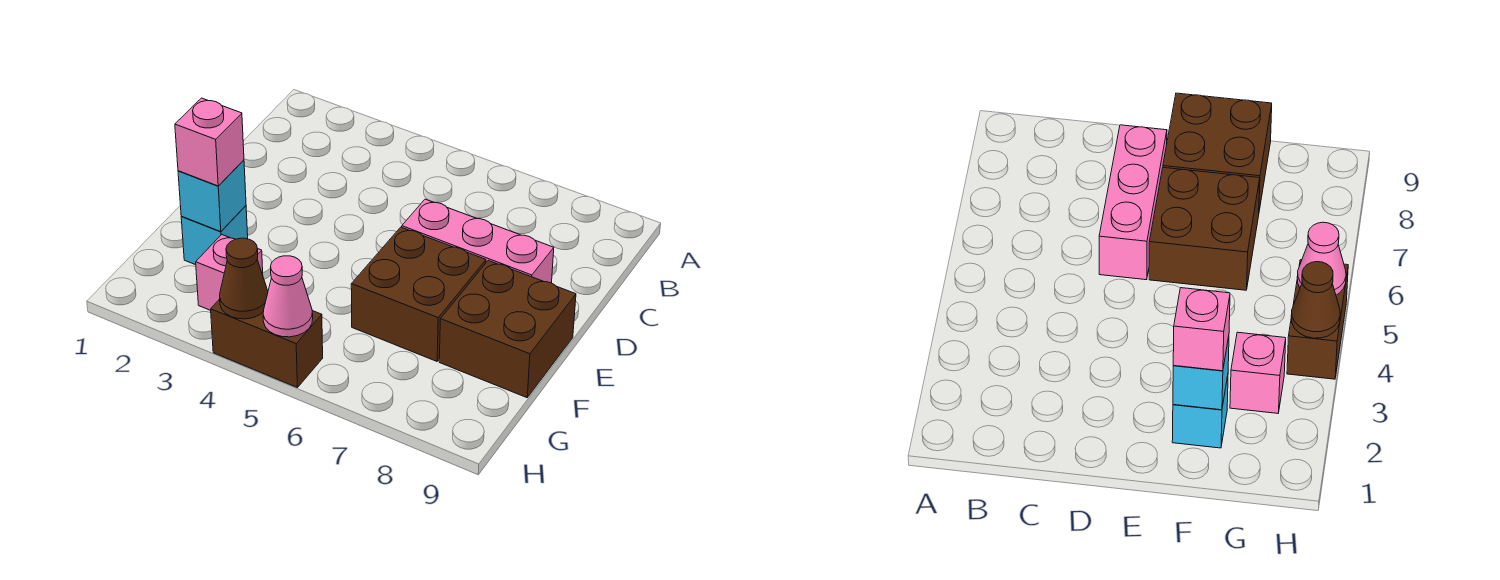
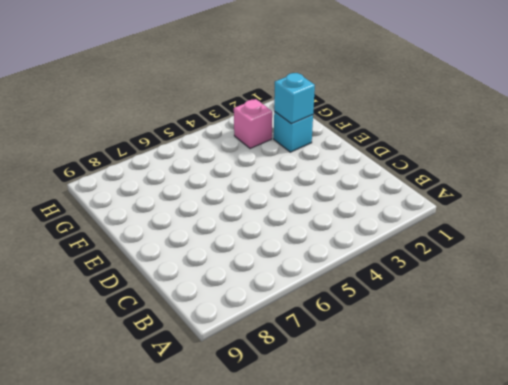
none -> pink brick D6:D8 level 1
none -> brown brick E6:F7 level 1

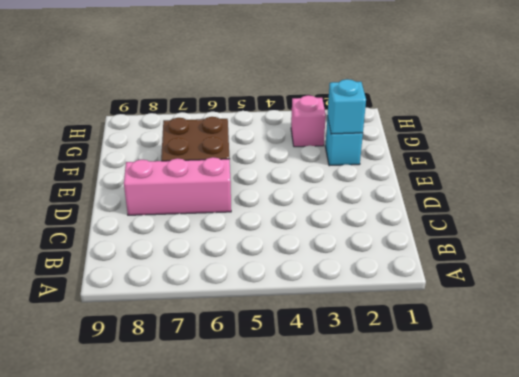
none -> brown brick E8:F9 level 1
none -> brown brick H4:H5 level 1

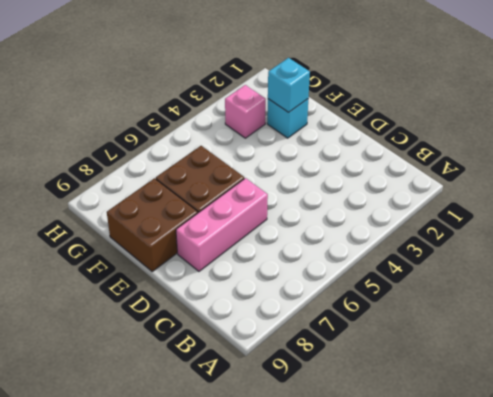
none -> brown brick H4:H5 level 1
none -> brown cone H4 level 2

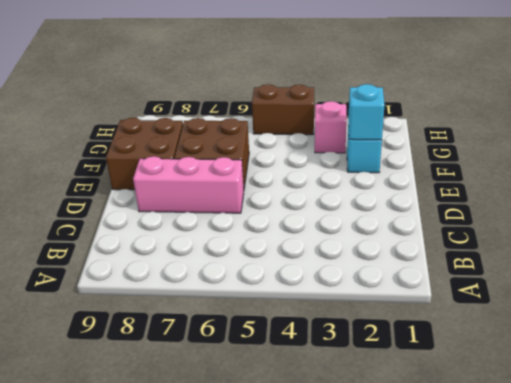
none -> brown cone H4 level 2
none -> pink cone H5 level 2

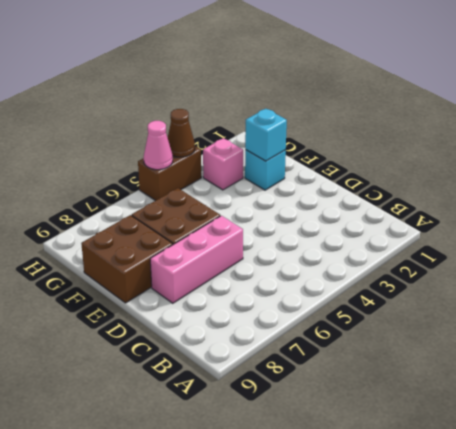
none -> pink brick F2 level 3

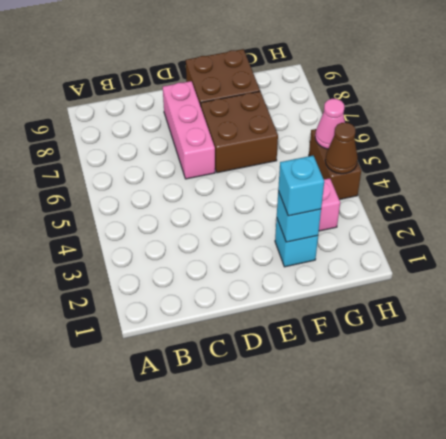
cyan brick F2 level 3 -> pink brick F2 level 3

